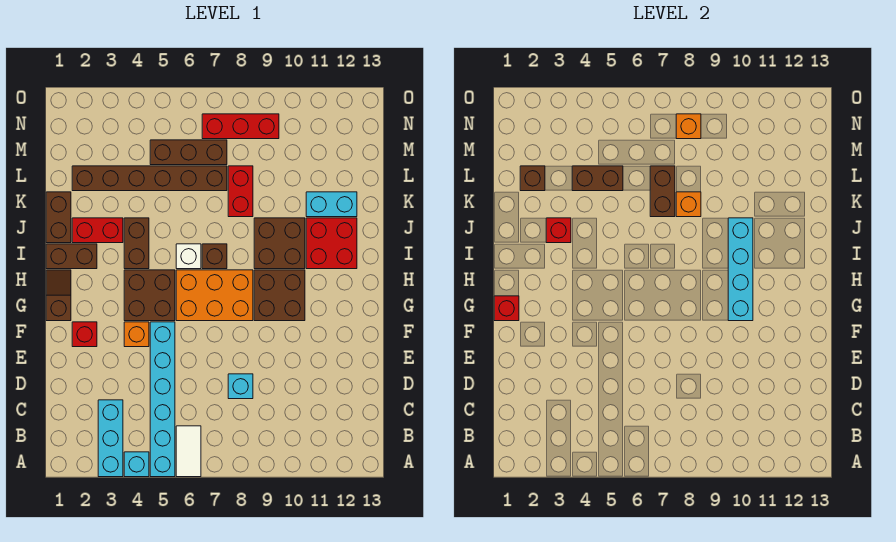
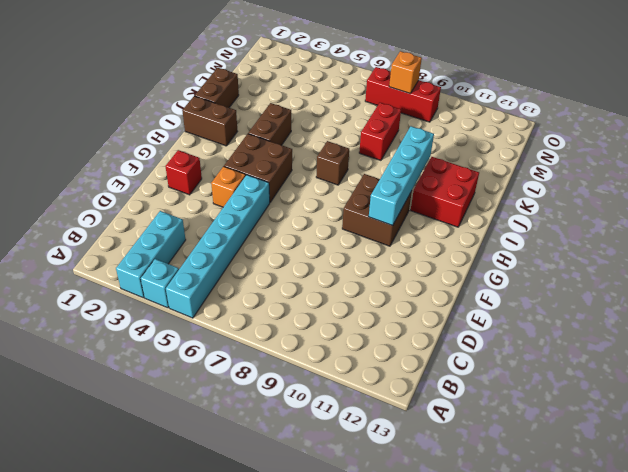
none -> white tile A6:B6 level 1
none -> cyan brick D8 level 1
none -> brown slope G1:H1 level 1 top G
none -> orange brick G6:H8 level 1

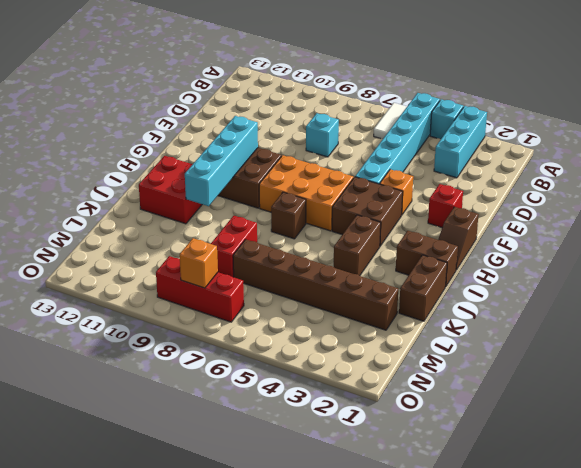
none -> white brick I6 level 1
none -> brown brick I9:J10 level 1
none -> red brick J2:J3 level 1
none -> cyan brick K11:K12 level 1

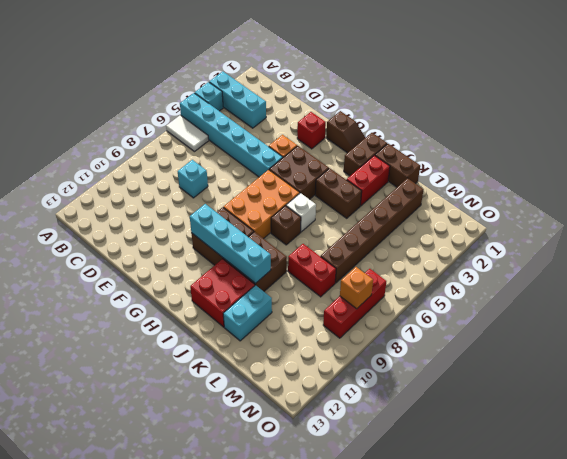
none -> brown brick M5:M7 level 1
none -> red brick G1 level 2
none -> red brick J3 level 2
none -> brown brick K7:L7 level 2

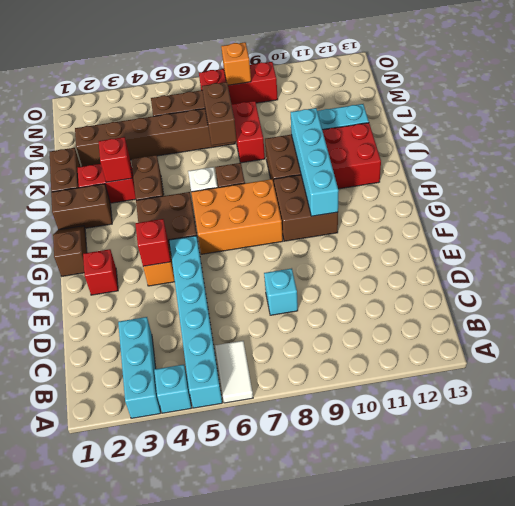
red brick F4 level 2 -> red brick G1 level 2
none -> orange brick K8 level 2
none -> brown brick L2 level 2
none -> brown brick L4:L5 level 2

